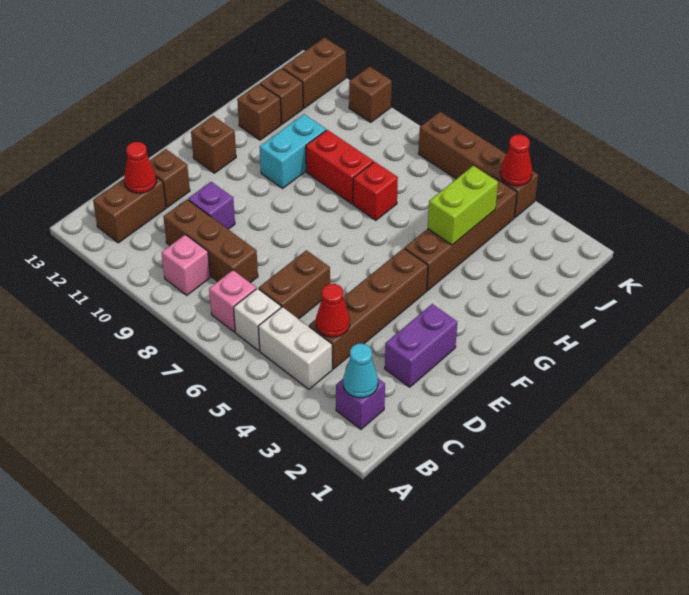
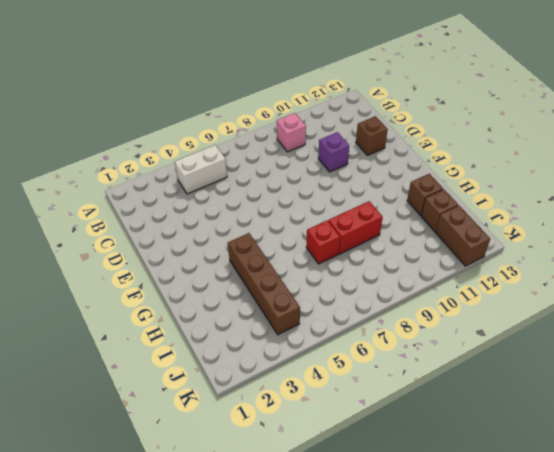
none -> purple brick B2 level 1
none -> white brick B6 level 1
none -> pink brick B7 level 1

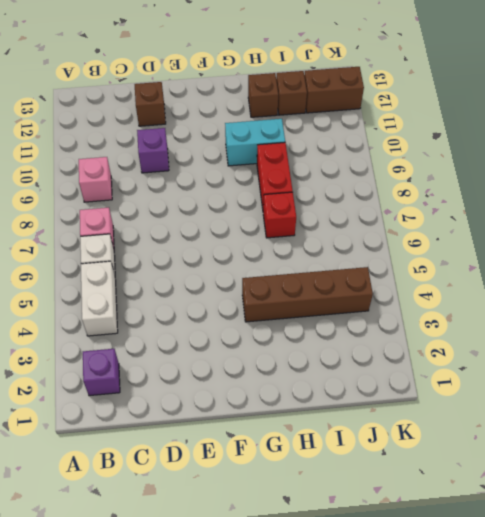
none -> brown brick B12:C12 level 1
none -> brown brick C4:F4 level 1
none -> brown brick C6:D6 level 1

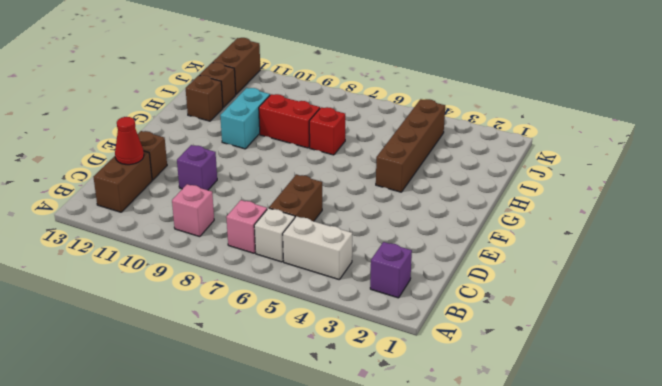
none -> brown brick C4:F4 level 1
none -> brown brick C8:C10 level 1
none -> purple brick D2:E2 level 1

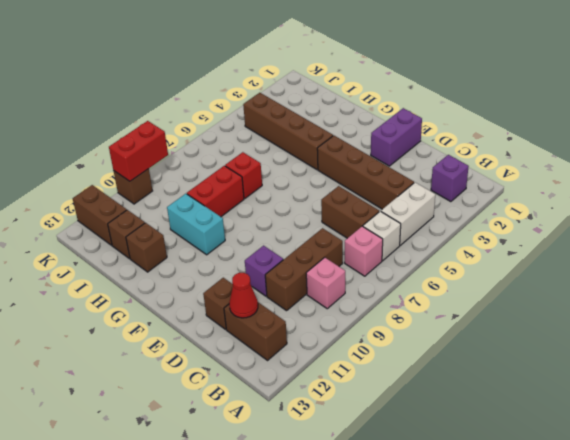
purple brick E1:E2 level 1 -> purple brick D2:E2 level 1
red brick K9:K10 level 2 -> none
none -> brown brick F12 level 1
none -> brown brick K4:K7 level 1
none -> cyan cone B2 level 2

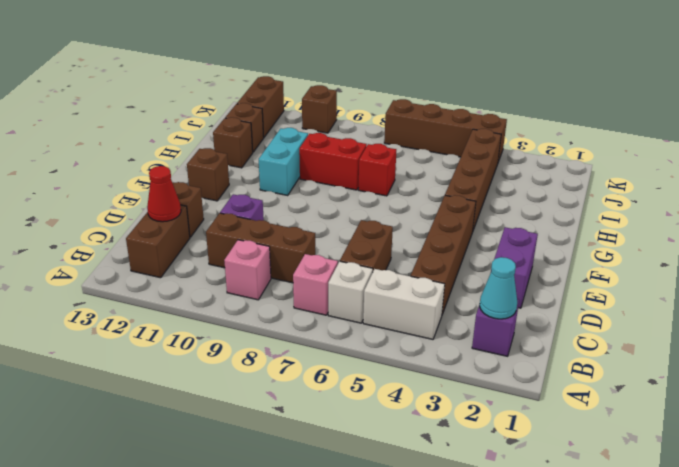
none -> red cone C4 level 2
none -> lime brick H4:I4 level 2
none -> red cone K4 level 2

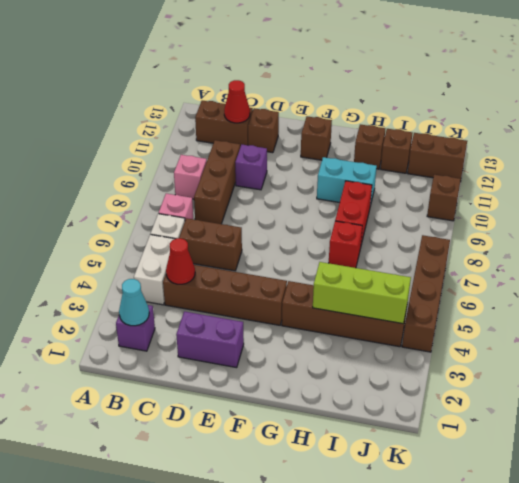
lime brick H4:J4 level 2 -> lime brick H4:I4 level 2
none -> red cone K4 level 2

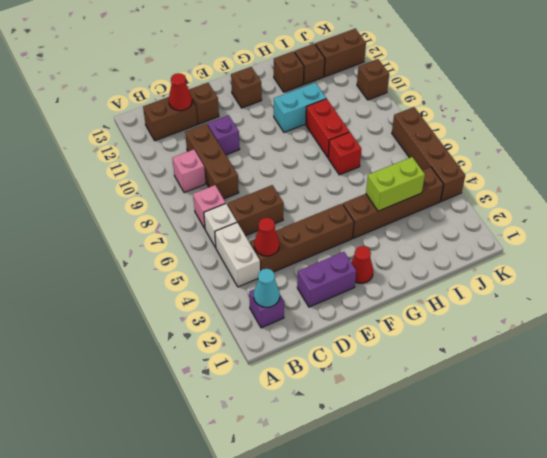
red cone F2 level 1 -> red cone K4 level 2

